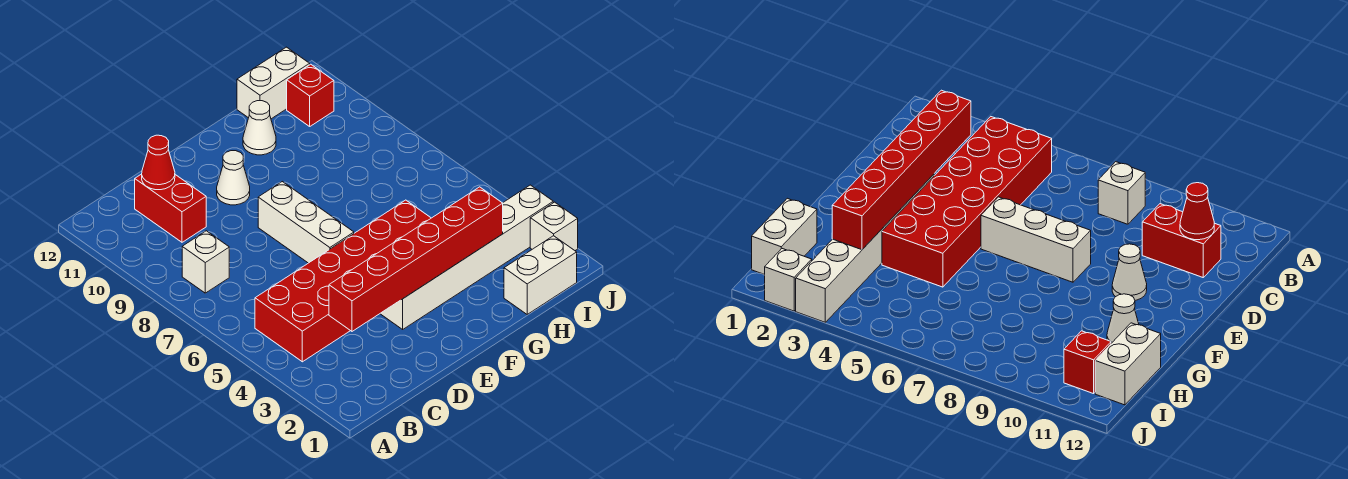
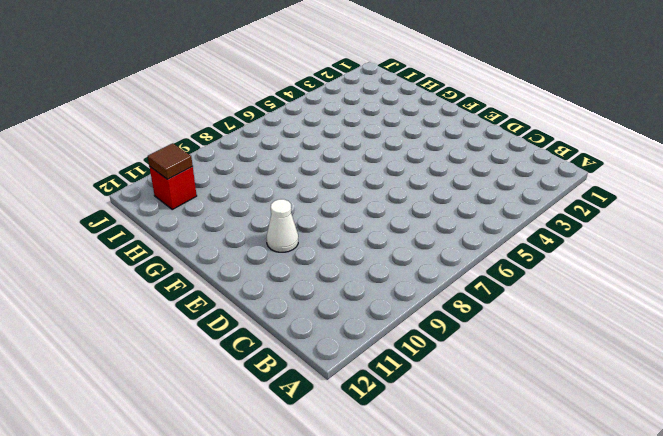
brown tile I11 level 2 -> none
none -> red brick B4:G5 level 1
none -> white brick B8 level 1
none -> red brick C10:C11 level 1

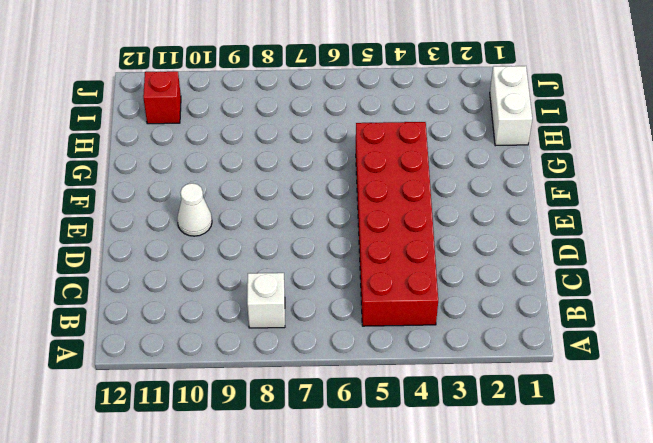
none -> red brick C10:C11 level 1
none -> white brick E3:J3 level 1
none -> white brick E6:E8 level 1

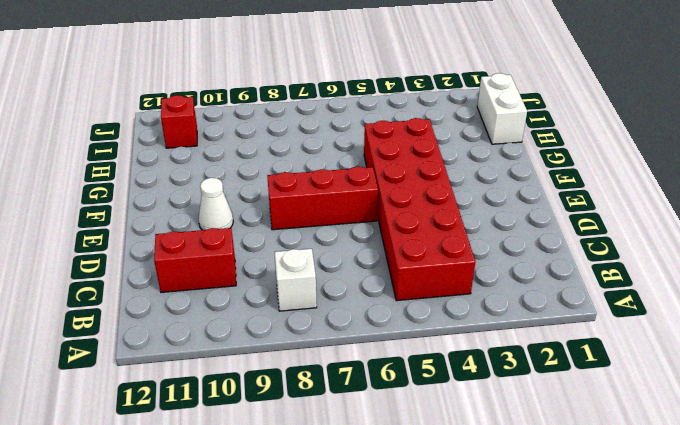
red brick E6:E8 level 1 -> white brick E6:E8 level 1
none -> white brick E3:J3 level 1
none -> white cone G11 level 1
none -> white brick H12:I12 level 1

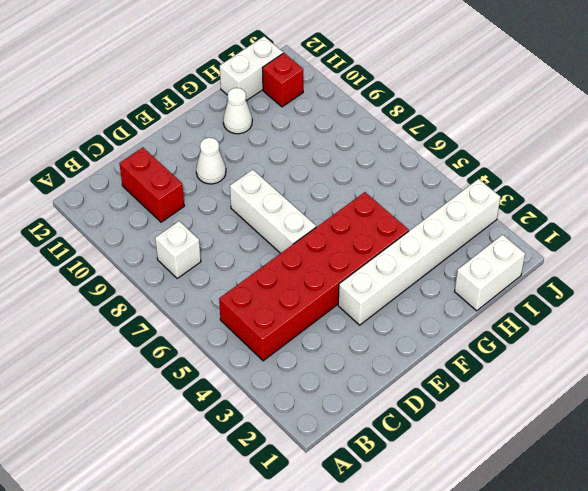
none -> white brick J2 level 1
none -> red brick C3:H3 level 2
none -> red cone C11 level 2

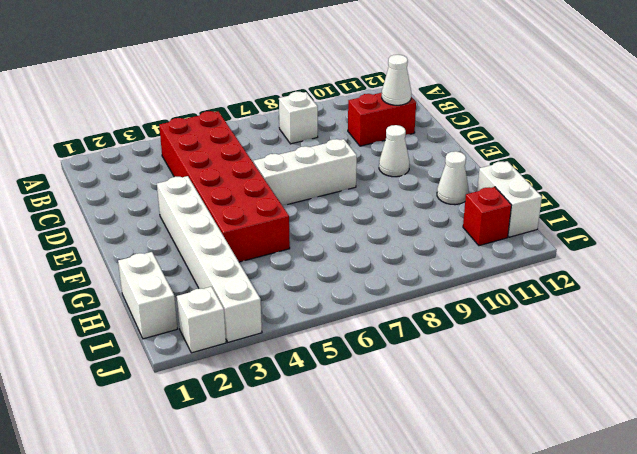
white cone C11 level 2 -> red cone C11 level 2
none -> red brick C3:H3 level 2

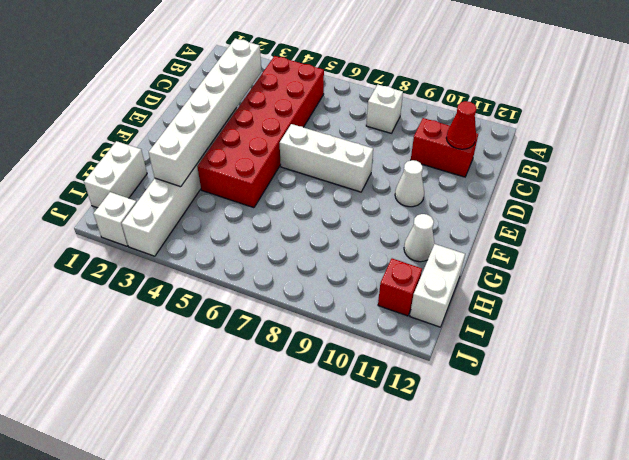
white brick C3:H3 level 2 -> red brick C3:H3 level 2

